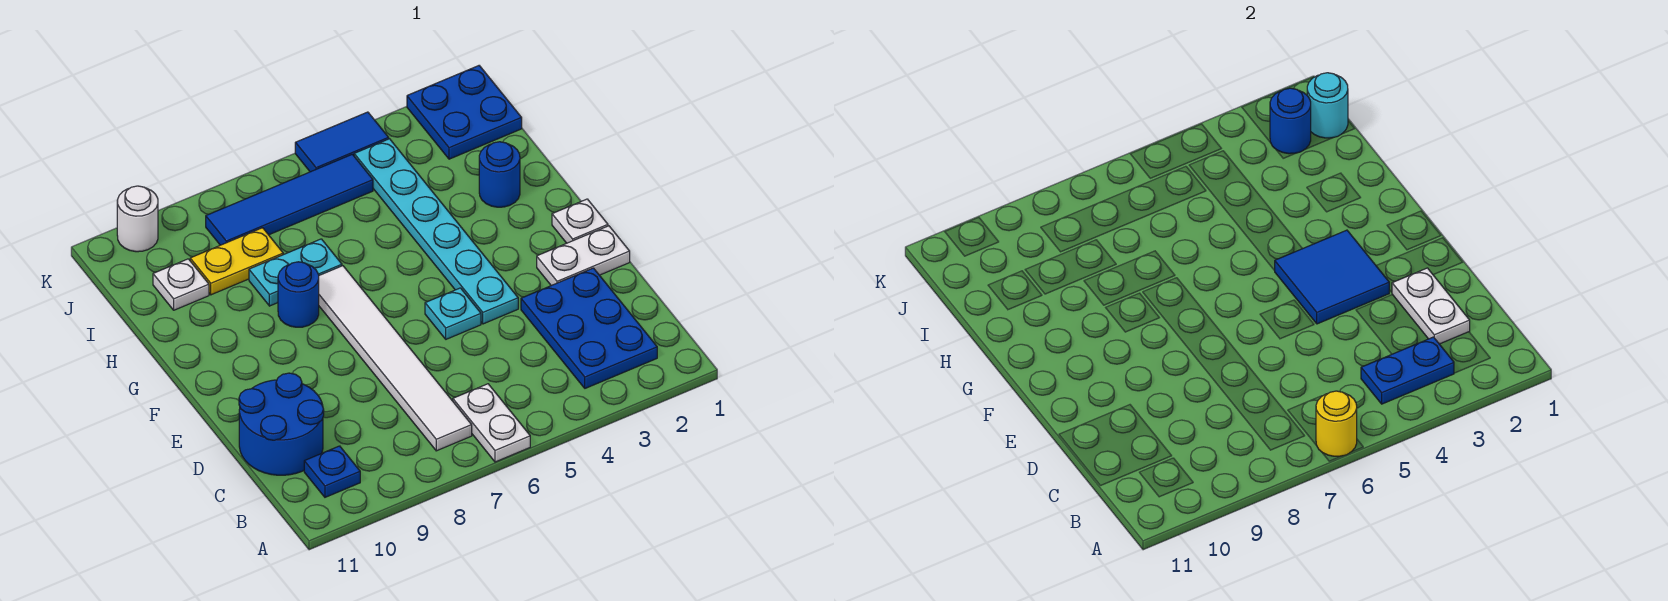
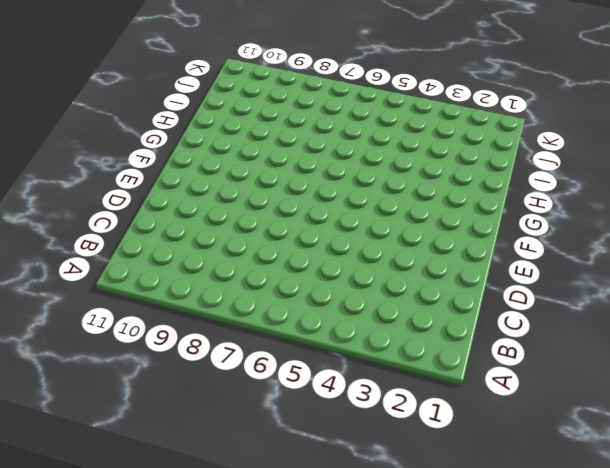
none -> white plate A6:B6 level 1
none -> blue plate B2:D3 level 1
none -> white tile B7:G7 level 1

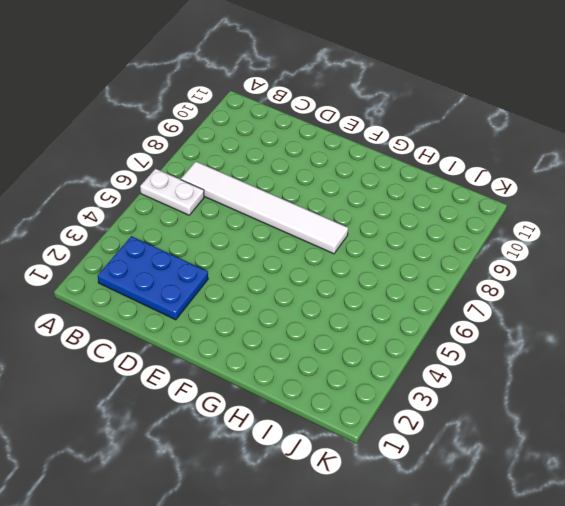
none -> blue plate B10 level 1
none -> blue round brick C10:D11 level 1
none -> white plate E1:E2 level 1

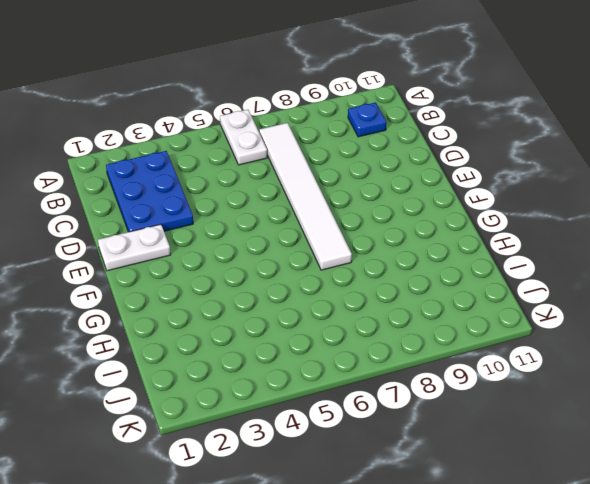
none -> blue round brick C10:D11 level 1
none -> cyan plate E4:J4 level 1
none -> cyan plate E5 level 1

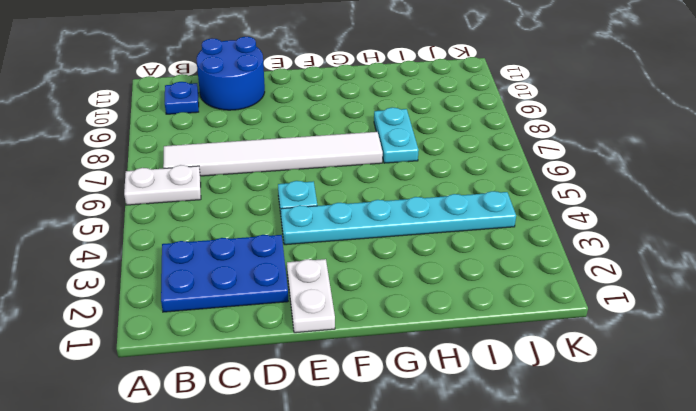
none -> white plate F1 level 1
none -> blue round brick G8 level 1
none -> blue round brick H2 level 1

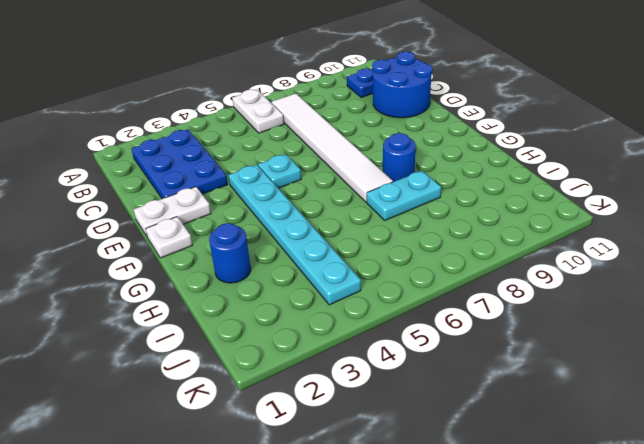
none -> yellow plate I8:I9 level 1
none -> white plate I10 level 1
none -> blue plate J1:K2 level 1

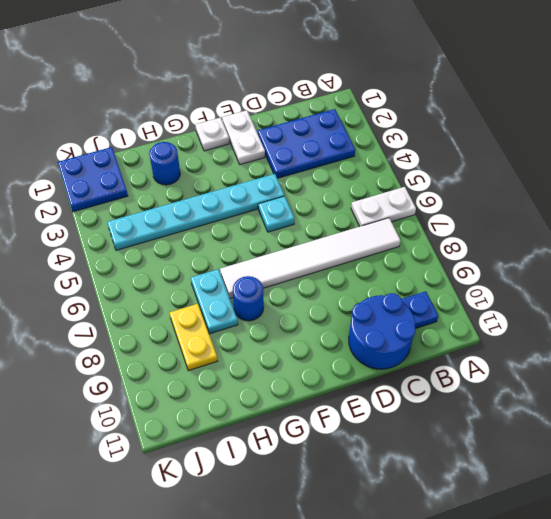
none -> white plate I10 level 1
none -> blue tile J5:J8 level 1
none -> blue tile K4:K5 level 1

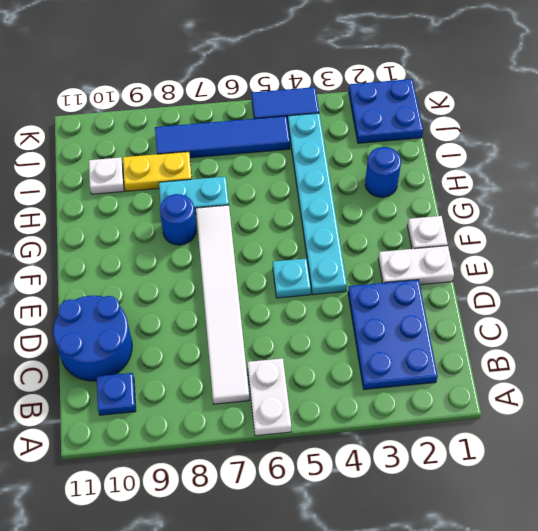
none -> white round brick K10 level 1
none -> yellow round brick A6 level 2
none -> blue plate B3:B4 level 2

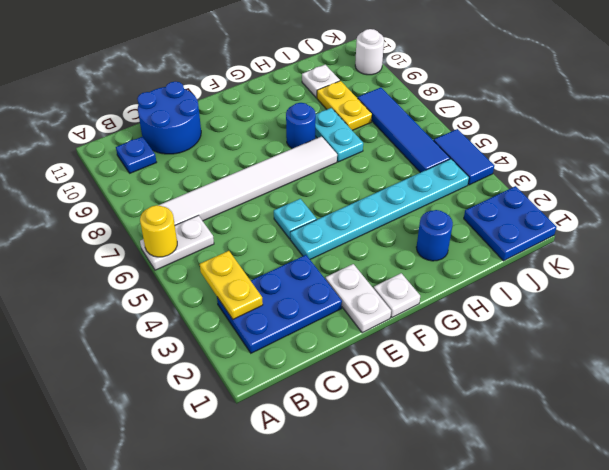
yellow plate B3:B4 level 2 -> blue plate B3:B4 level 2
none -> white plate C2:D2 level 2
none -> blue tile E3:F4 level 2
none -> cyan round brick J1 level 2

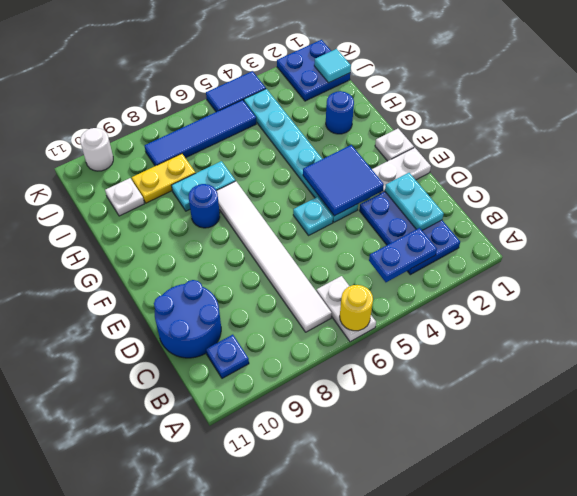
cyan plate C2:D2 level 2 -> white plate C2:D2 level 2
cyan tile J1 level 2 -> cyan round brick J1 level 2
none -> blue round brick J2 level 2

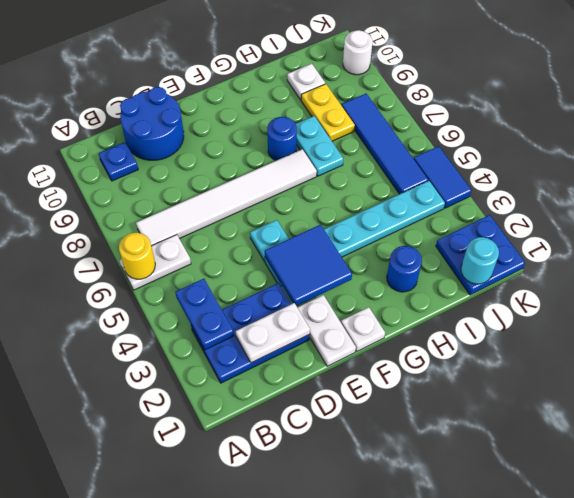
none -> blue round brick J2 level 2

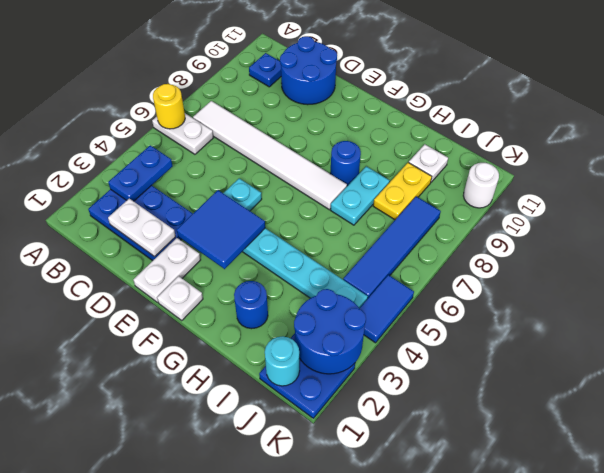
blue round brick J2:K3 level 2 -> blue round brick J2 level 2

